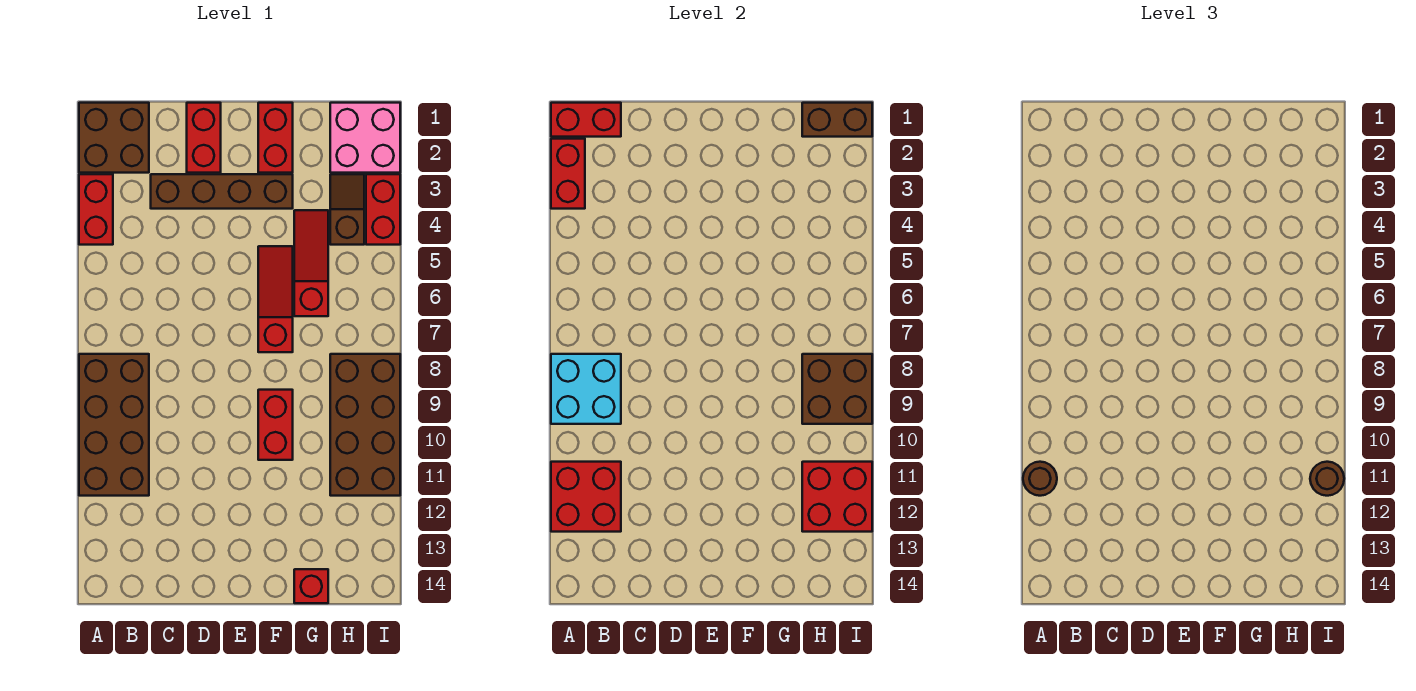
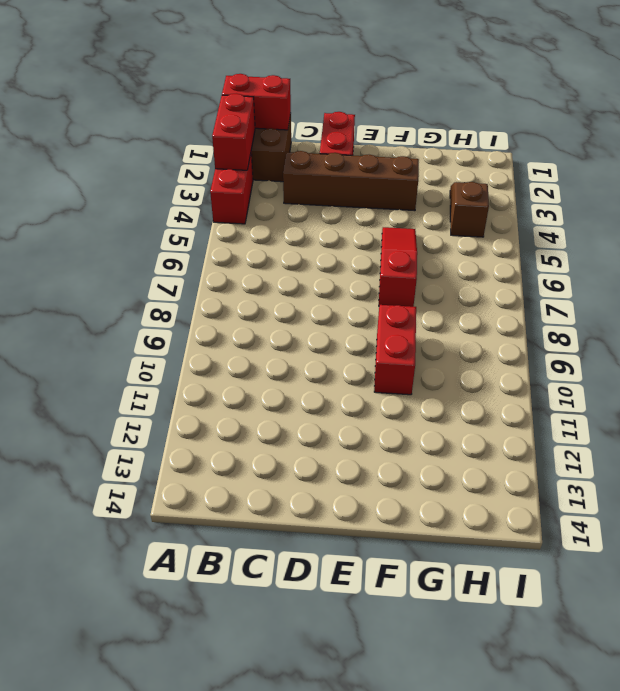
none -> brown brick A8:B11 level 1
none -> red brick F1:F2 level 1
none -> red slope G4:G6 level 1 top 6

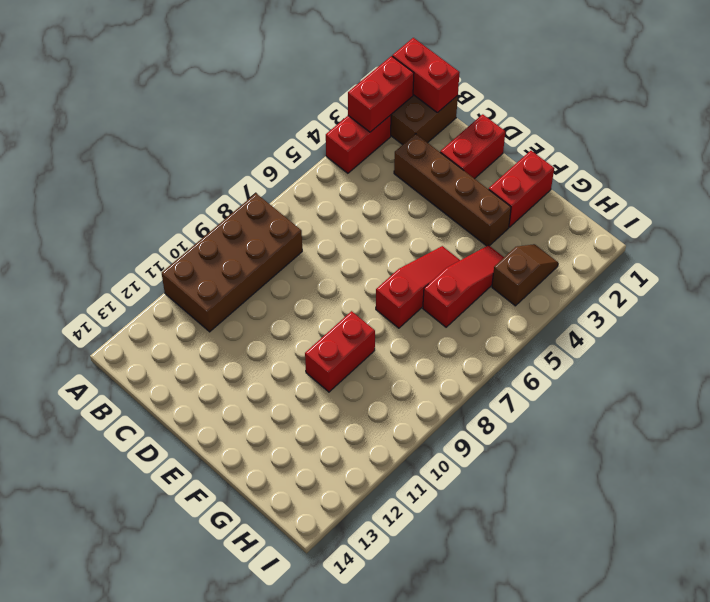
none -> red brick G14 level 1
none -> pink brick H1:I2 level 1
none -> brown brick H8:I11 level 1

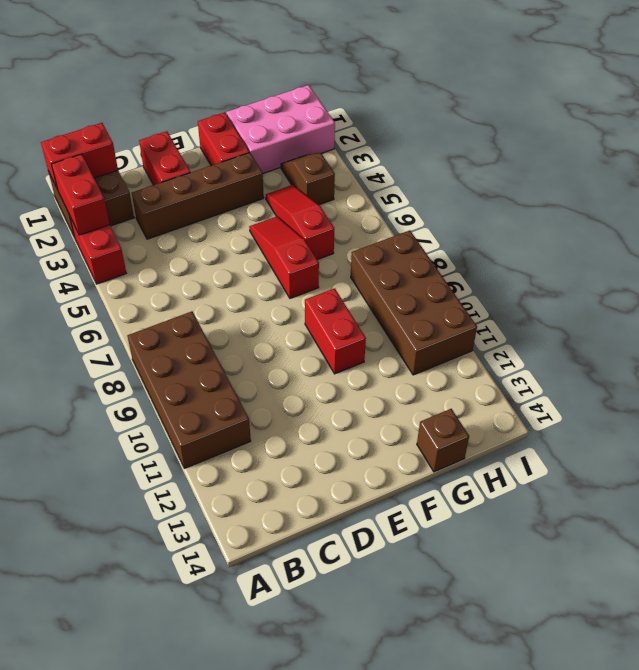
pink brick G1:I2 level 1 -> pink brick H1:I2 level 1
brown brick G14 level 1 -> red brick G14 level 1
none -> red brick I3:I4 level 1
none -> cyan brick A8:B9 level 2
none -> red brick A11:B12 level 2

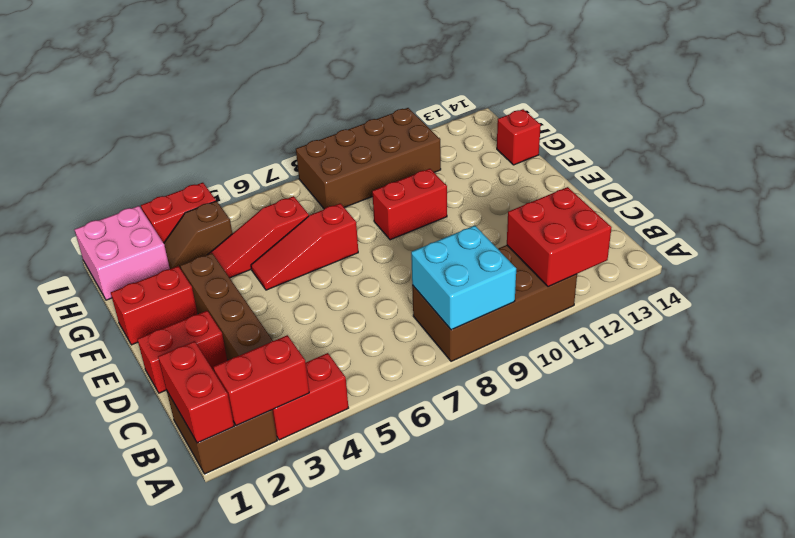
none -> brown brick H1:I1 level 2
none -> brown brick H8:I9 level 2
none -> red brick H11:I12 level 2

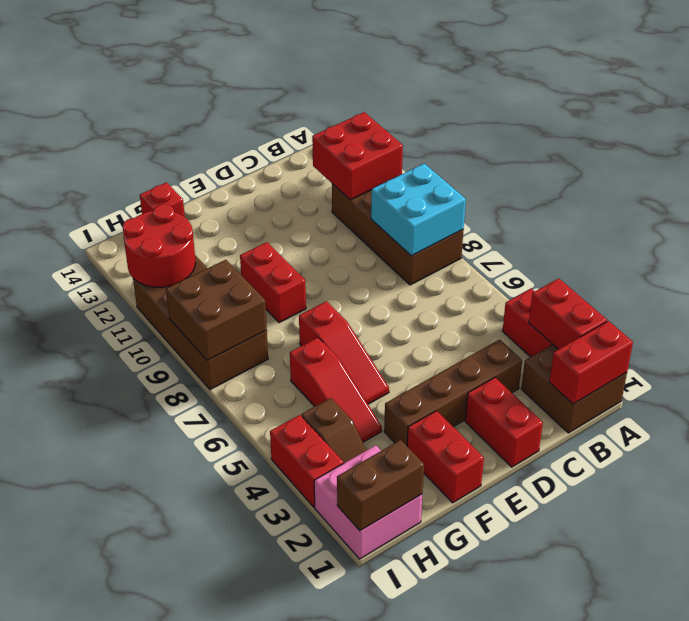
red round brick H11:I12 level 2 -> red brick H11:I12 level 2
none -> brown round brick A11 level 3
none -> brown round brick I11 level 3

